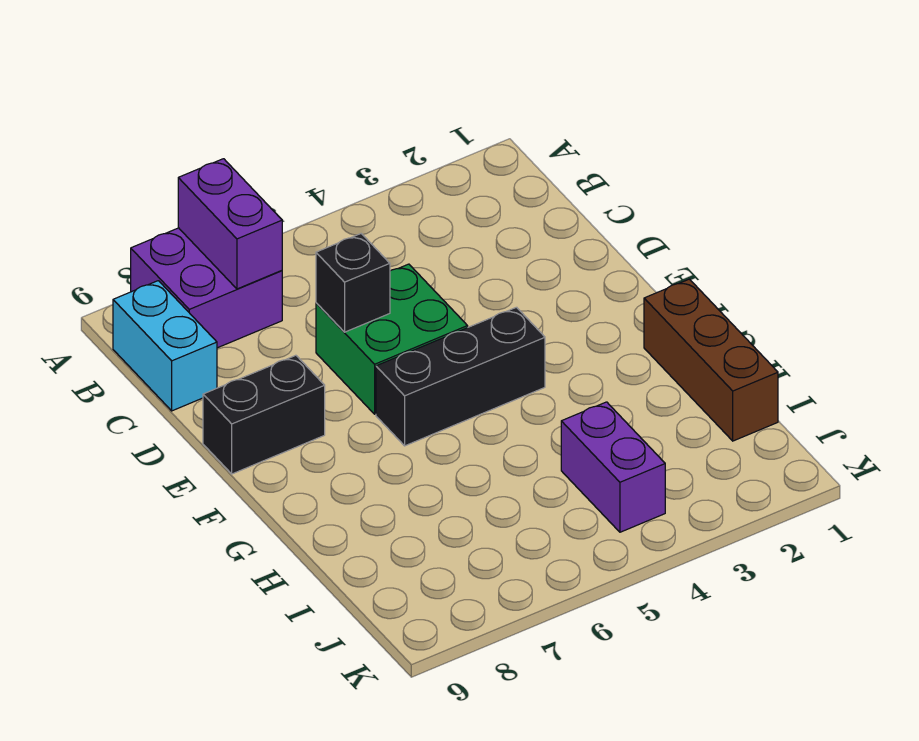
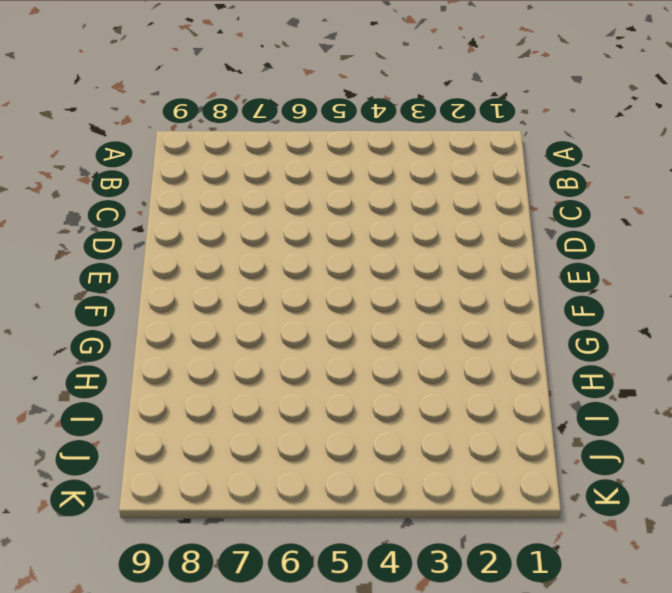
none -> purple brick A7:B8 level 1
none -> cyan brick B9:C9 level 1

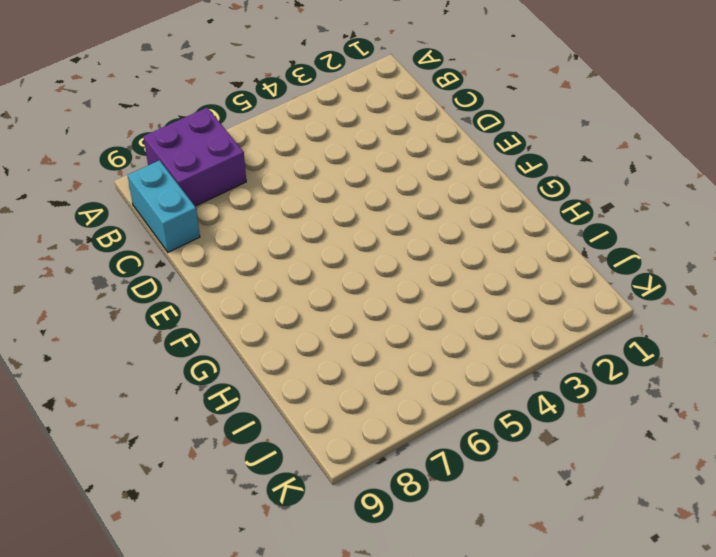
none -> green brick D5:E6 level 1
none -> black brick E8:E9 level 1

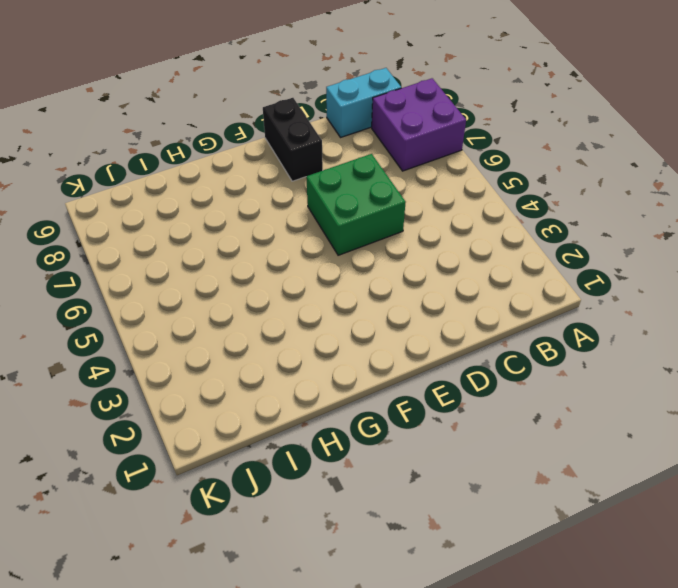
none -> black brick F4:F6 level 1
none -> brown brick G1:I1 level 1

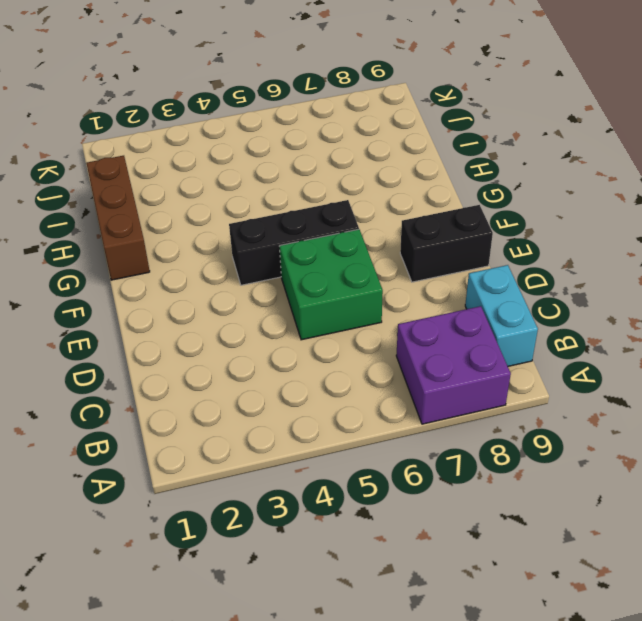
none -> purple brick I4:J4 level 1
none -> purple brick A7:B7 level 2

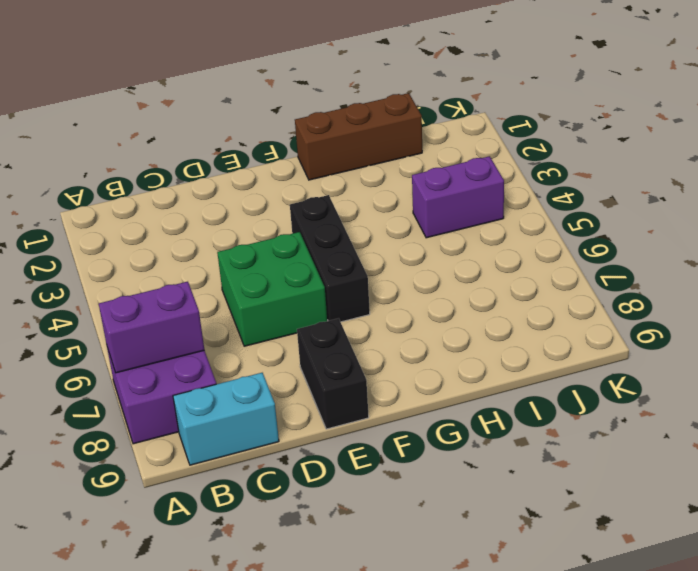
none -> black brick D6 level 2

